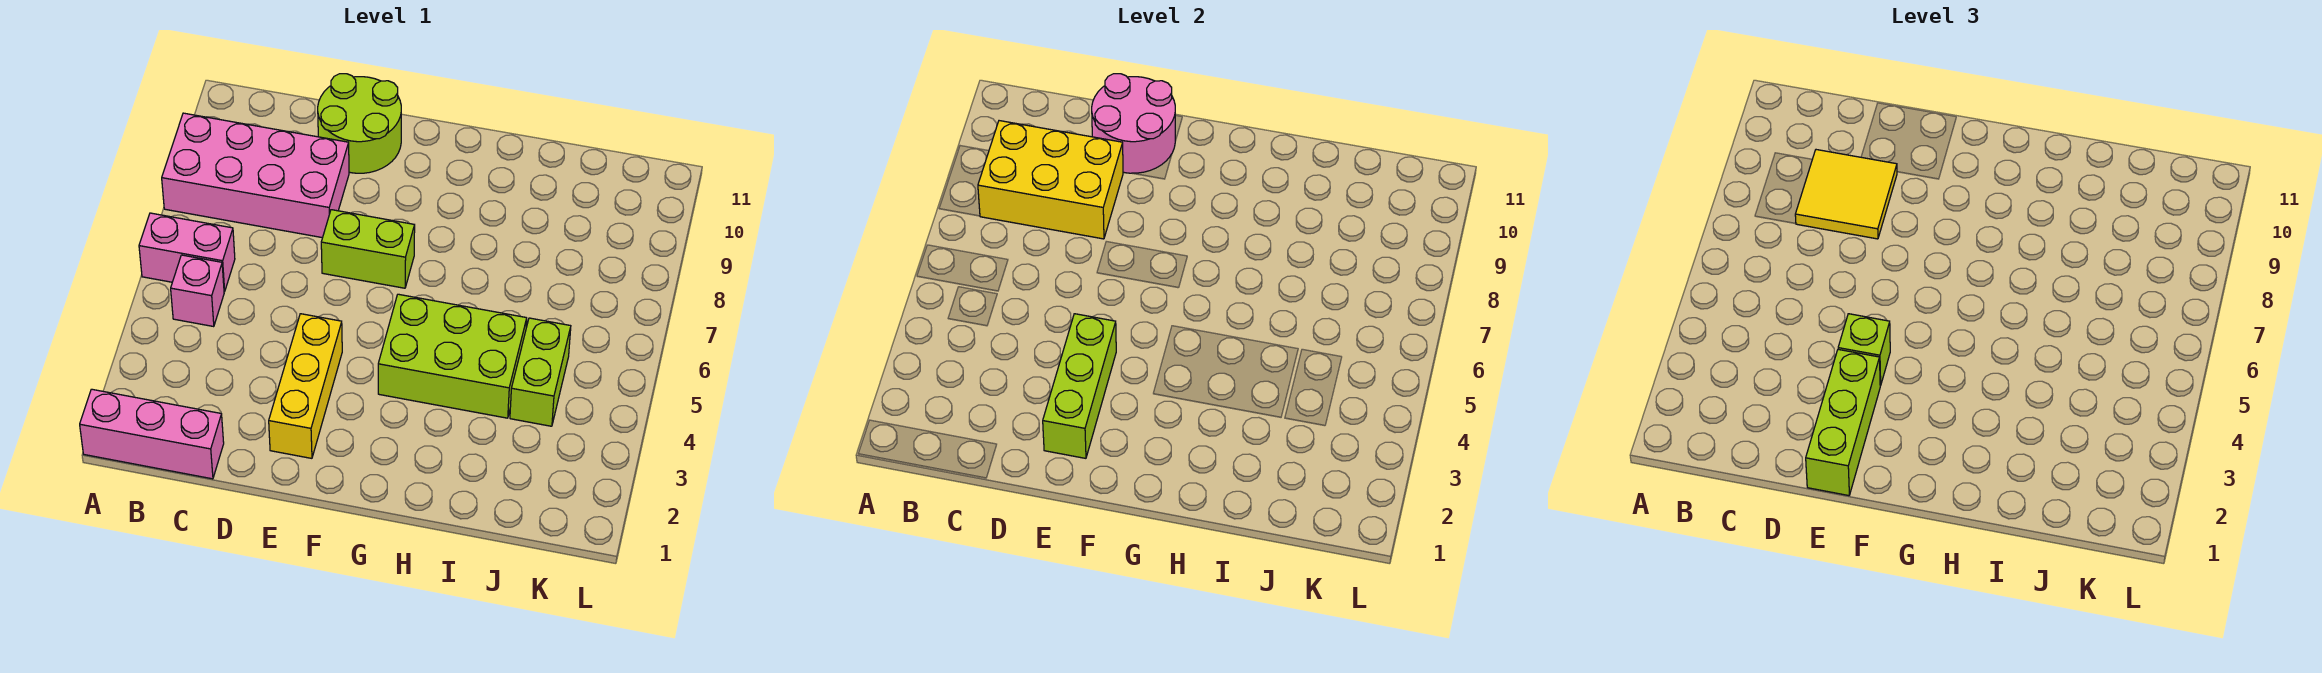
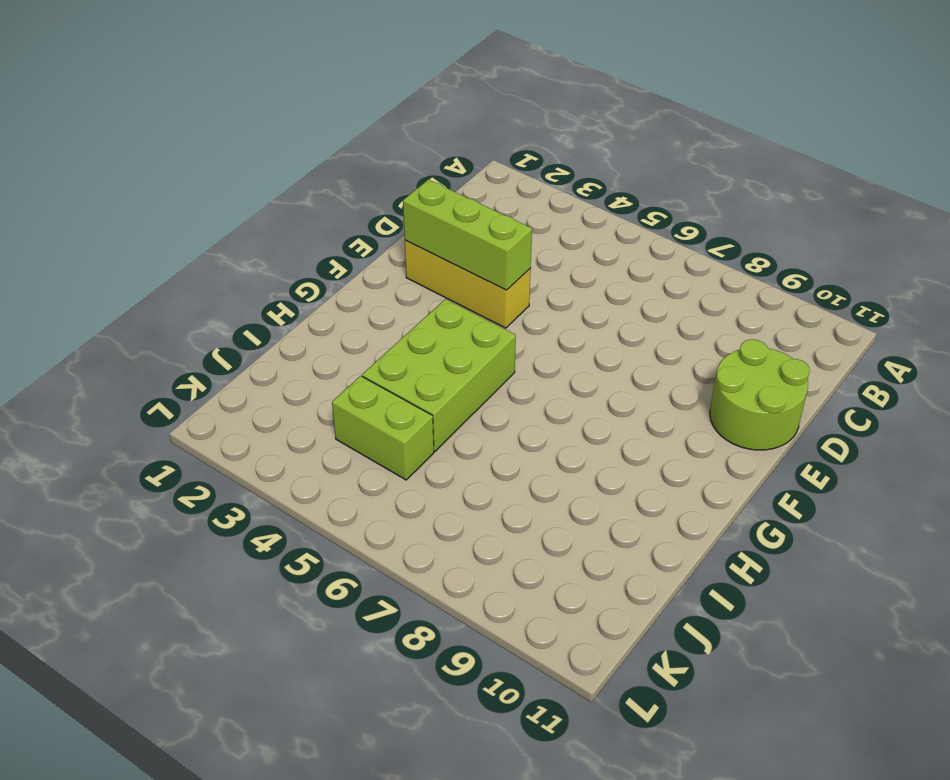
none -> pink brick A1:C1 level 1
none -> pink brick A6:B6 level 1
none -> pink brick A8:D9 level 1

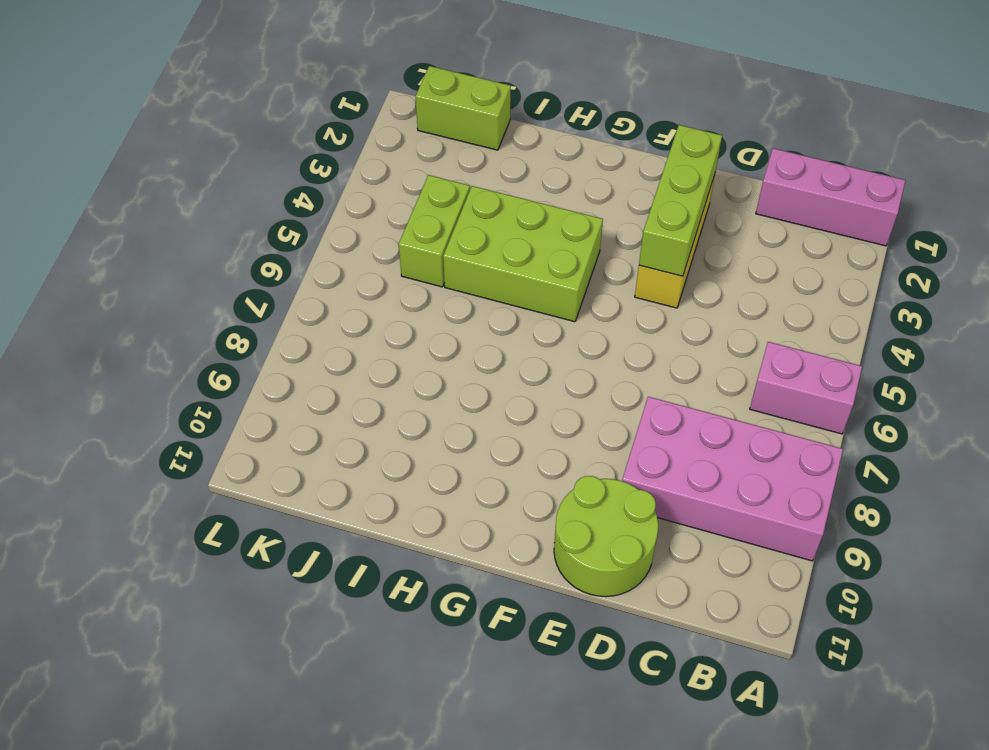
lime brick J1:K1 level 1 -> lime brick E7:F7 level 1
none -> pink brick B5 level 1
none -> yellow brick B8:D9 level 2
none -> pink round brick D10:E11 level 2

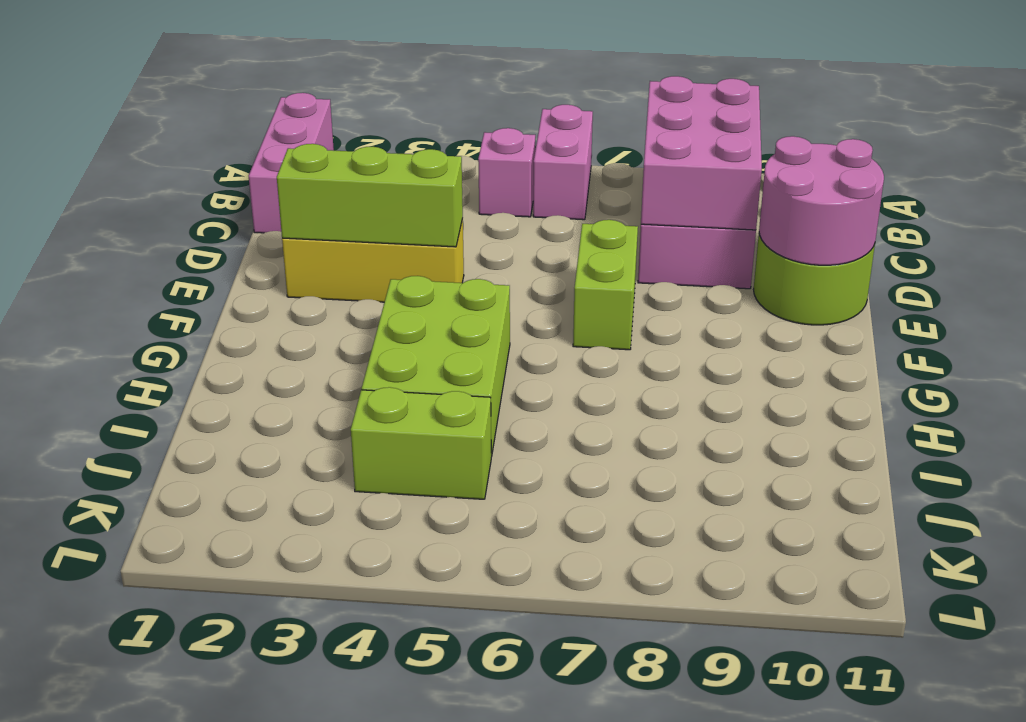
pink brick B8:D9 level 2 -> yellow brick B8:D9 level 2
none -> yellow tile C8:D9 level 3
none -> lime brick E1:E3 level 3
none -> lime brick E4 level 3

